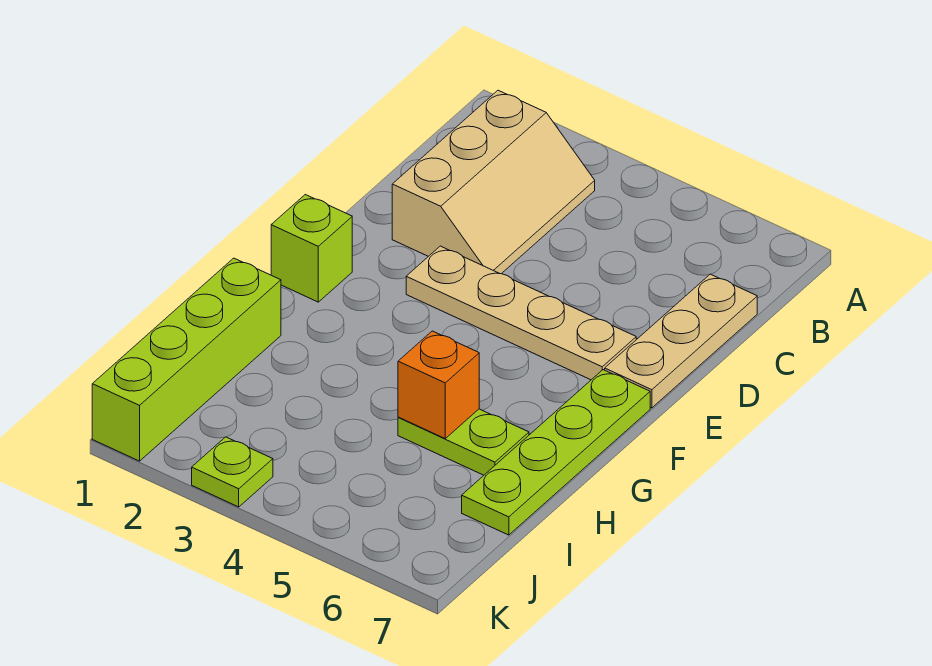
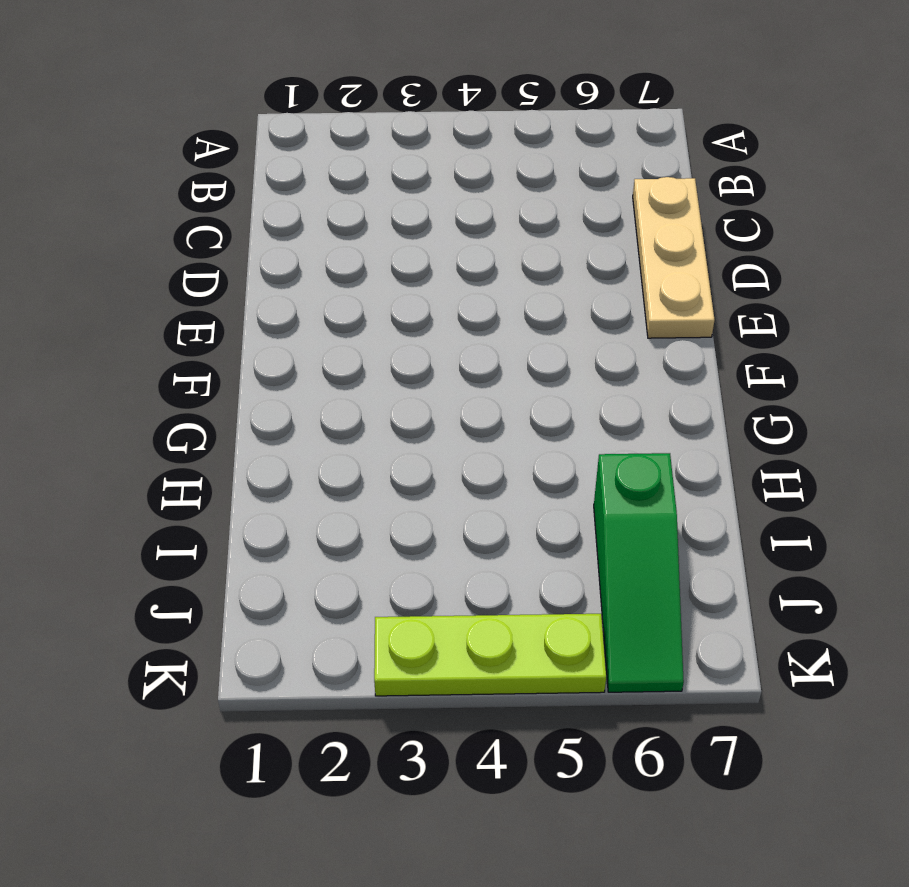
green slope I6:K6 level 1 top I -> none
lime plate K3:K5 level 1 -> lime plate K3 level 1
none -> tan slope B2:D3 level 1 top 2
none -> tan plate E3:E6 level 1

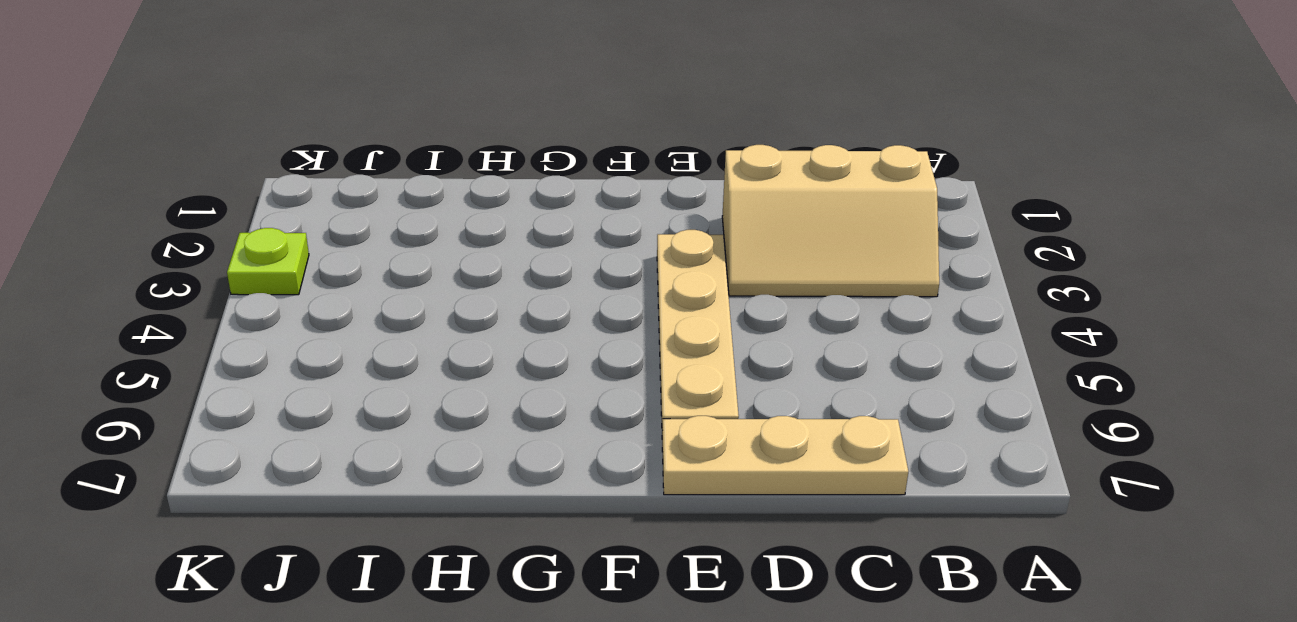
none -> lime brick F1 level 1
none -> lime plate F7:I7 level 1

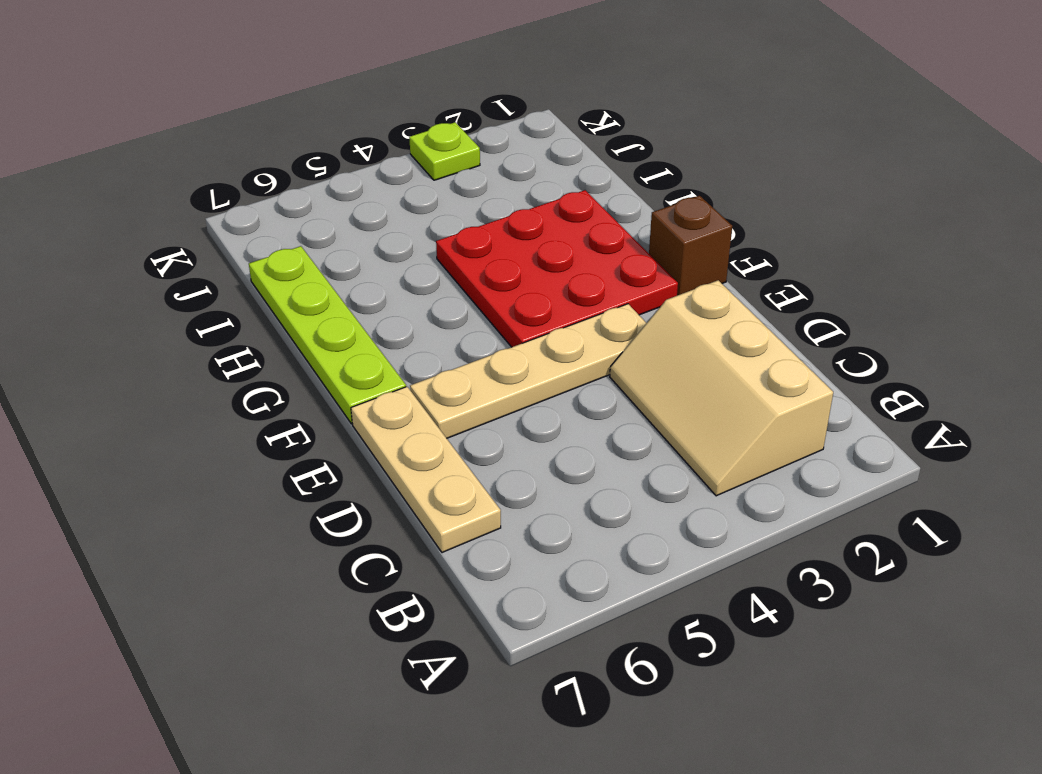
brown brick F1 level 1 -> lime brick F1 level 1
red plate F2:H4 level 1 -> none
none -> lime brick H1:K1 level 1
none -> lime plate H5:H6 level 1

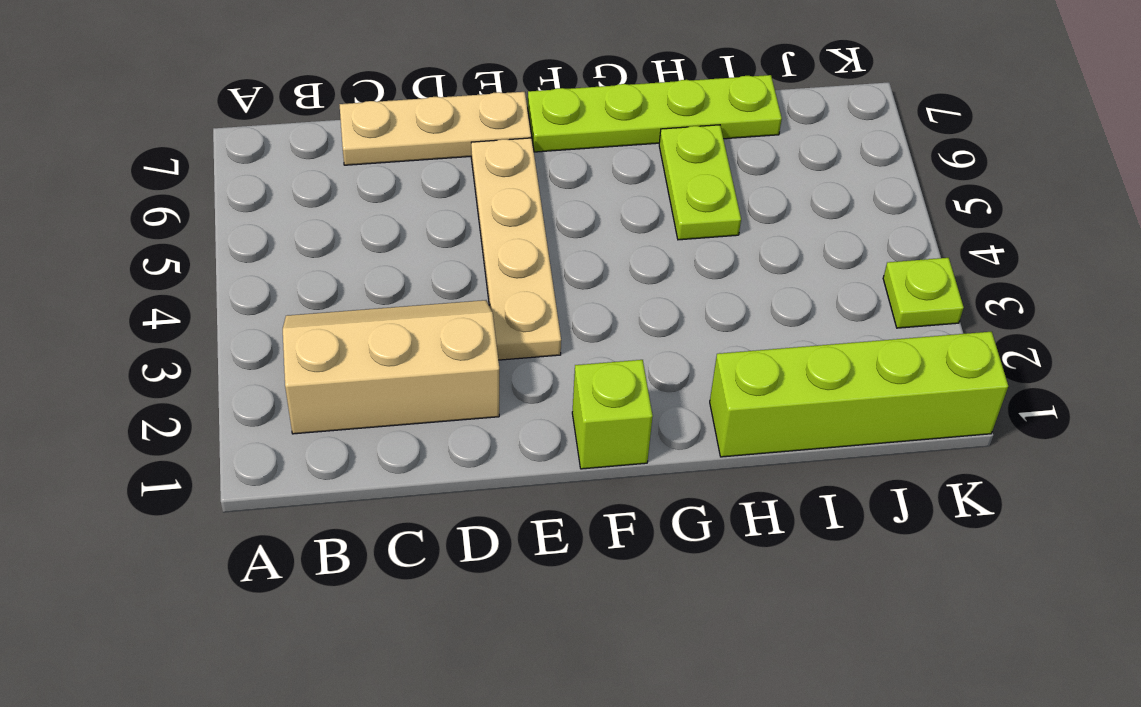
none -> orange brick H5 level 2

